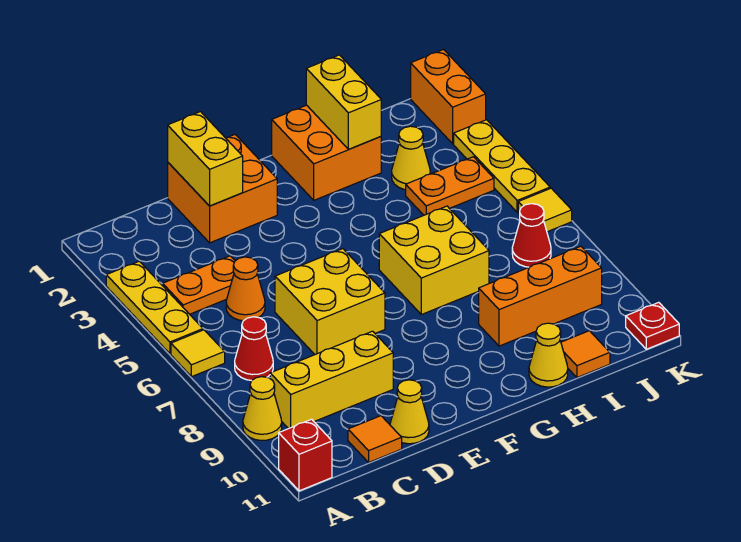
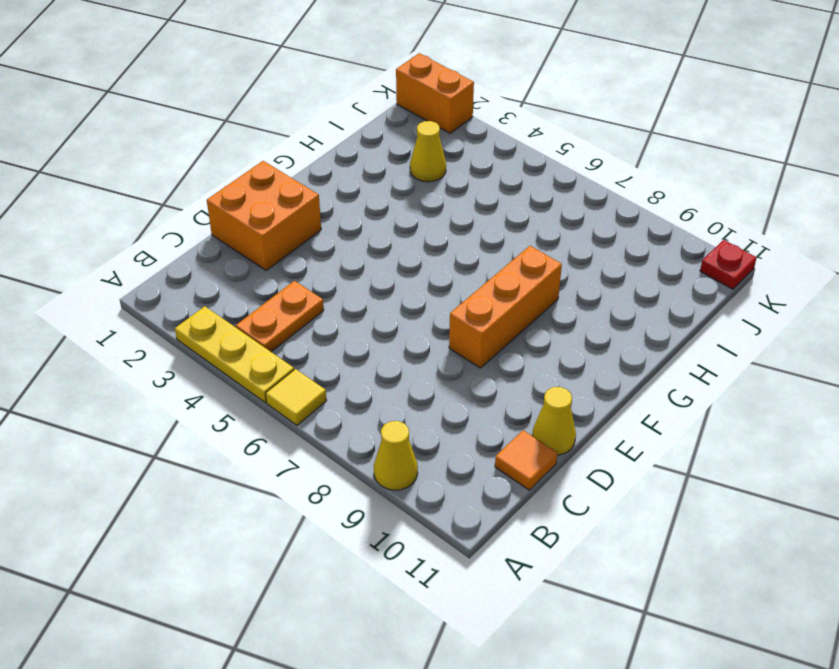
orange brick E8:G8 level 1 -> orange brick H9:J9 level 1
none -> red brick A11 level 1
none -> red cone B7 level 1
none -> yellow brick B9:D9 level 1

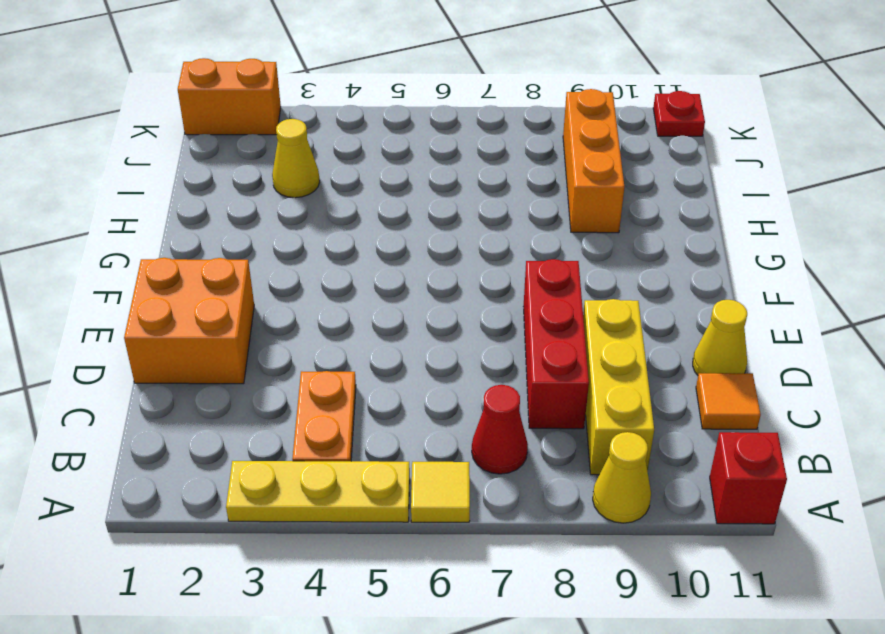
red brick C8:E8 level 1 -> none
none -> orange cone C5 level 1
none -> yellow brick D6:E7 level 1
none -> orange brick G1:H2 level 1

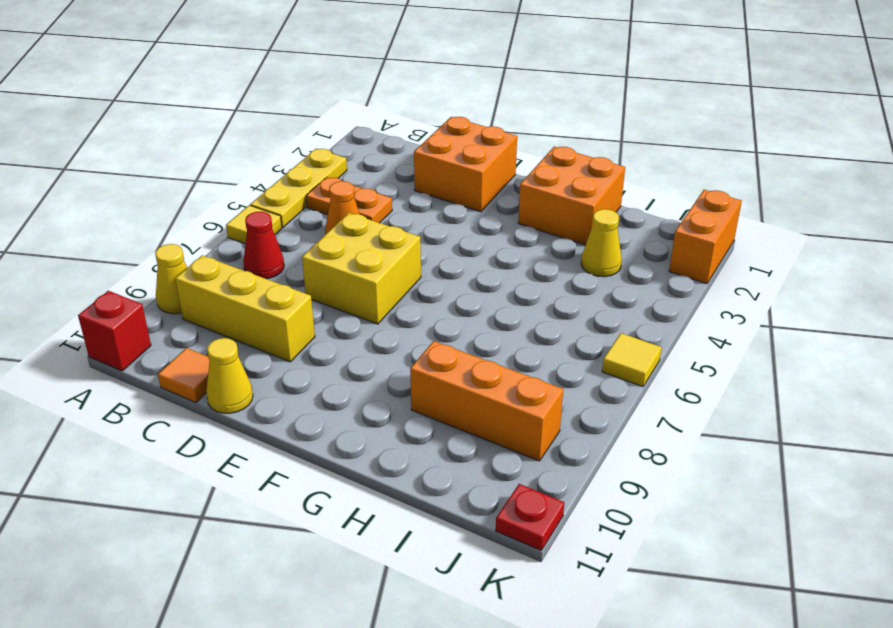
none -> yellow brick G6:H7 level 1
none -> yellow cone H11 level 1
none -> orange plate I4:J4 level 1

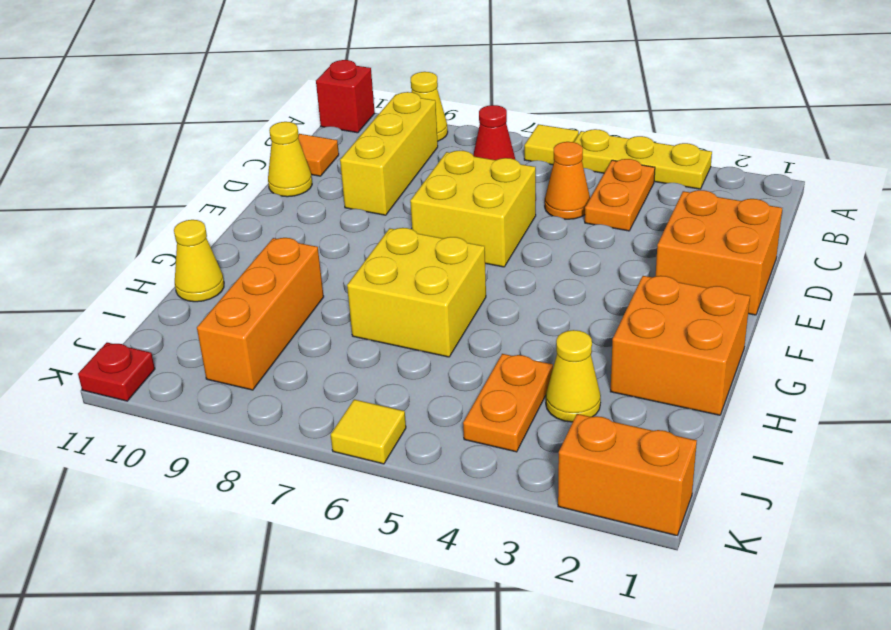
none -> orange tile I11 level 1
none -> red cone J7 level 1
none -> yellow plate K3:K5 level 1

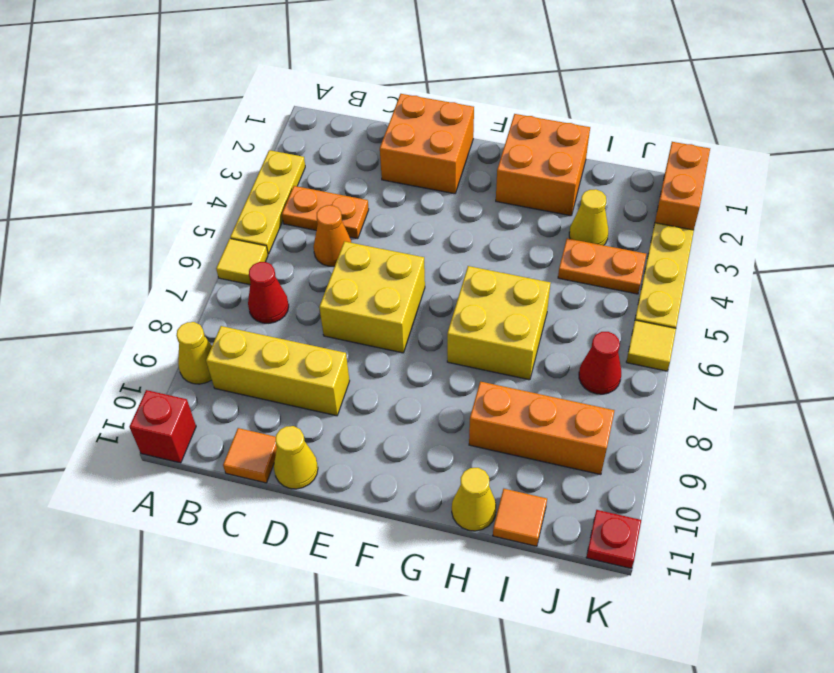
none -> yellow brick D1:D2 level 2
none -> yellow brick H1:H2 level 2

